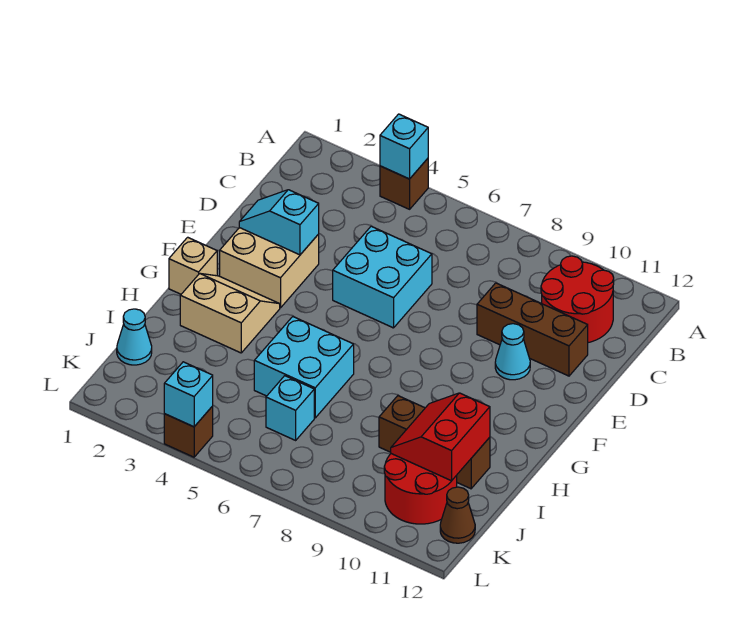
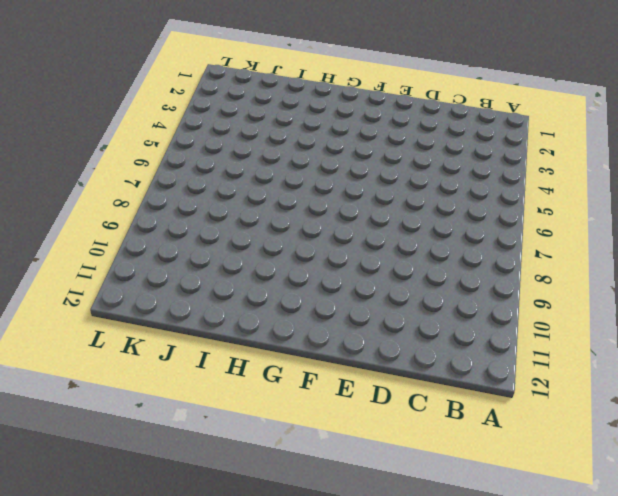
none -> brown brick A4 level 1
none -> red round brick B10:C11 level 1
none -> cyan brick D5:E6 level 1

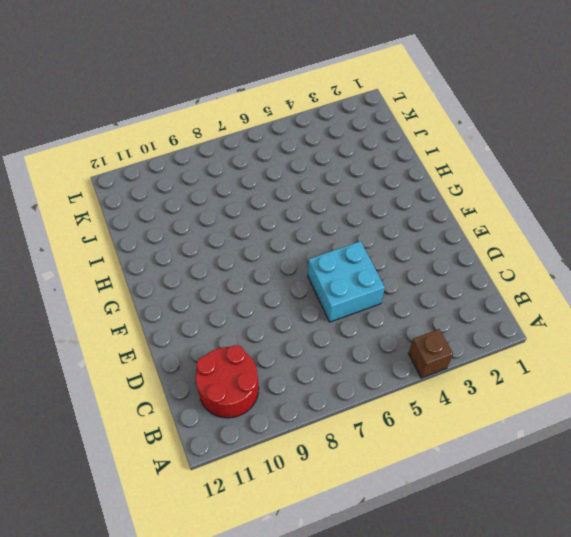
none -> brown brick D9:D11 level 1
none -> tan brick E2:F3 level 1
none -> cyan cone E10 level 1

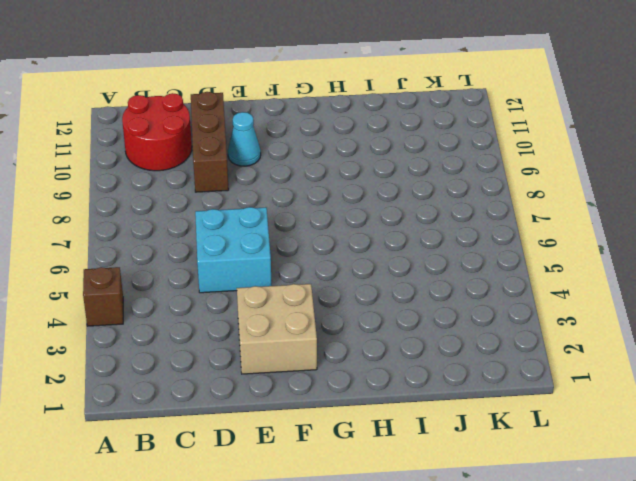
none -> tan brick G1 level 1
none -> tan slope G2:H3 level 1 top H
none -> cyan brick H5:I6 level 1

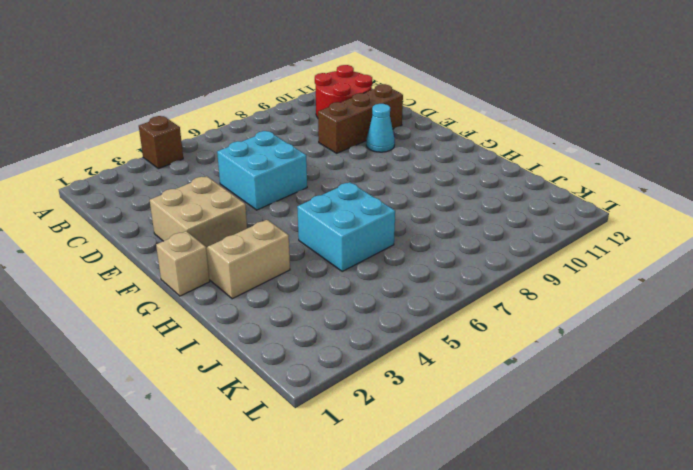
none -> brown brick I9:I11 level 1
none -> cyan cone J1 level 1
none -> cyan brick J6 level 1

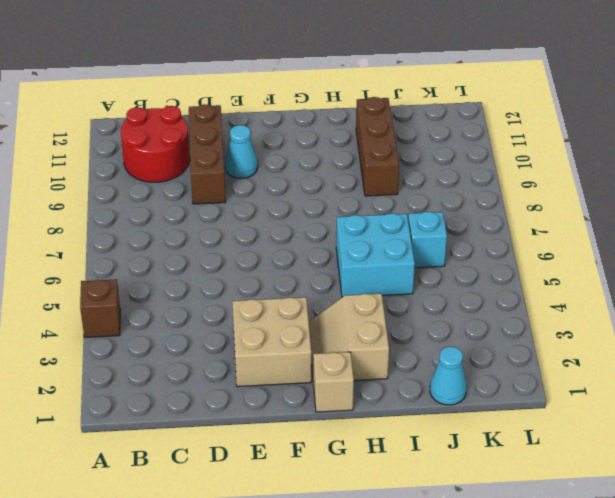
none -> cyan brick D5:E6 level 1
none -> red round brick J10:K11 level 1
none -> brown cone K12 level 1

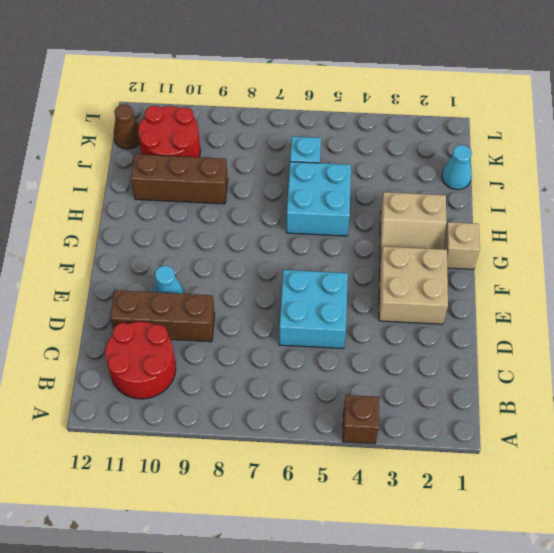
none -> brown brick L4 level 1
none -> cyan brick A4 level 2
none -> cyan slope E2:E3 level 2 top 3

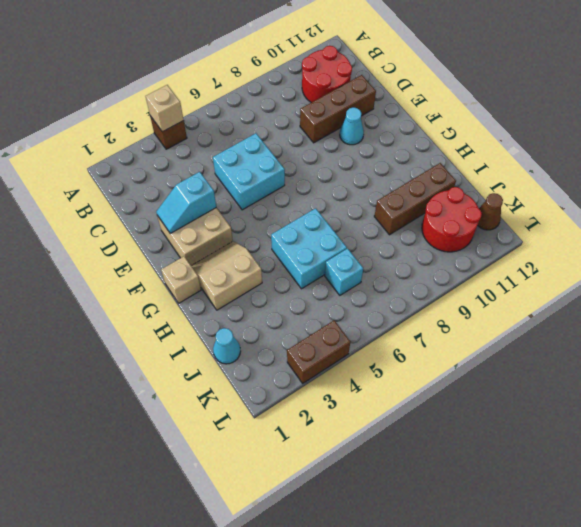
tan brick A4 level 2 -> cyan brick A4 level 2
brown brick L3:L4 level 1 -> brown brick L4 level 1
none -> red slope I10:J11 level 2 top 11
none -> cyan brick L4 level 2

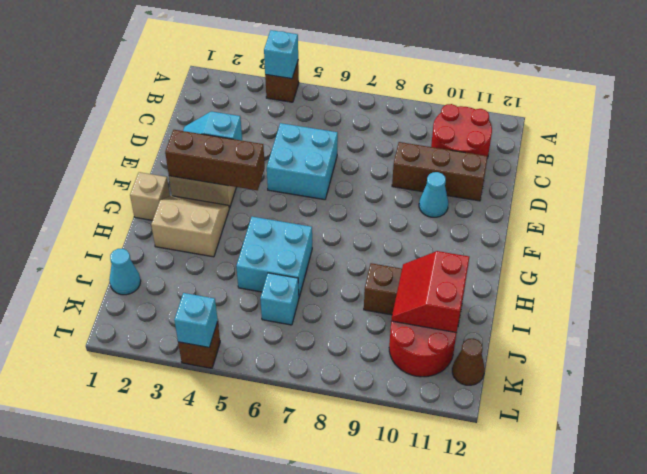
brown brick F2:F4 level 2 -> none

